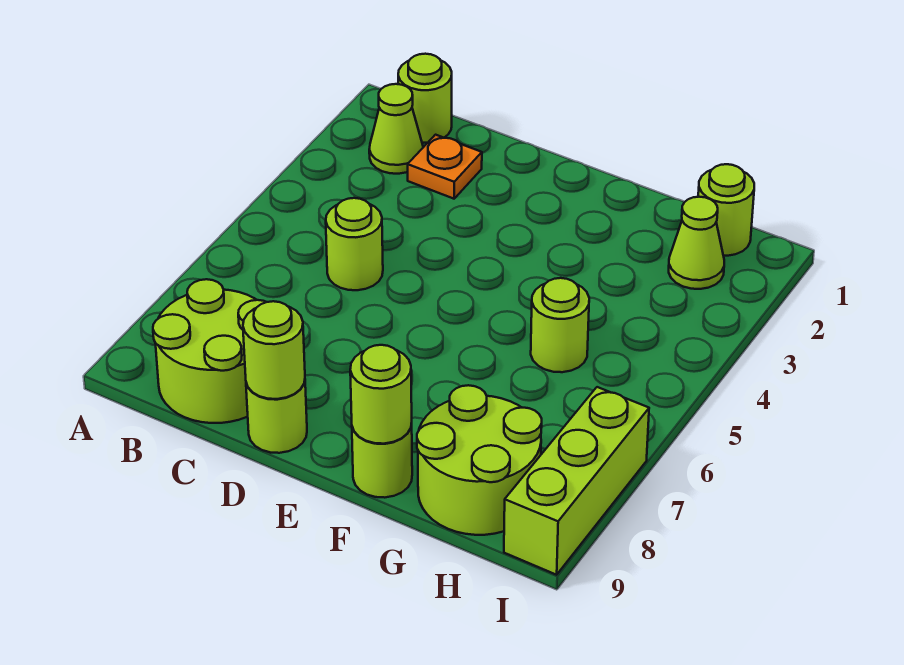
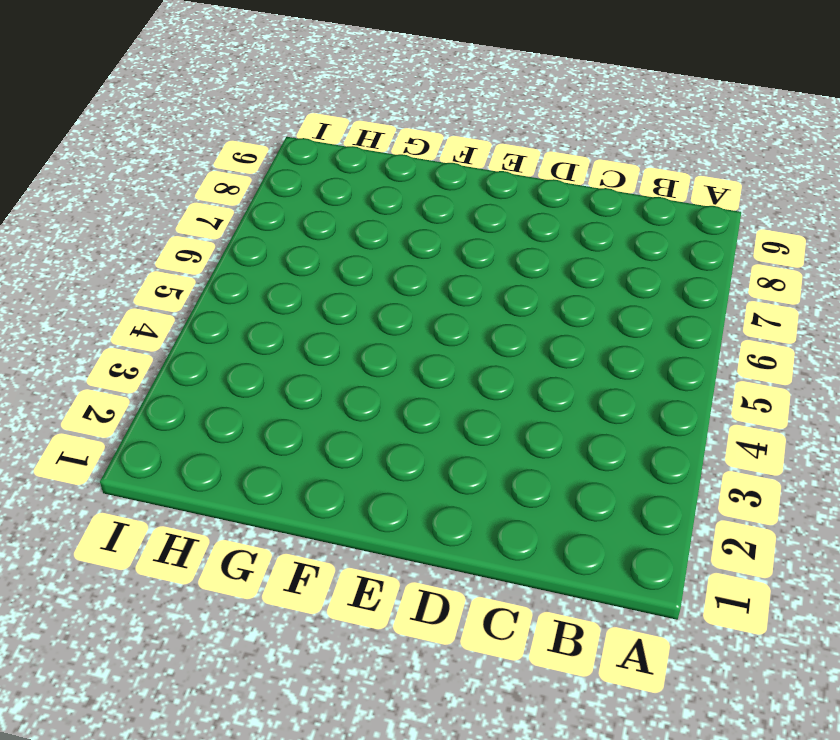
none -> lime round brick B1 level 1
none -> lime cone B2 level 1
none -> lime round brick B8:C9 level 1

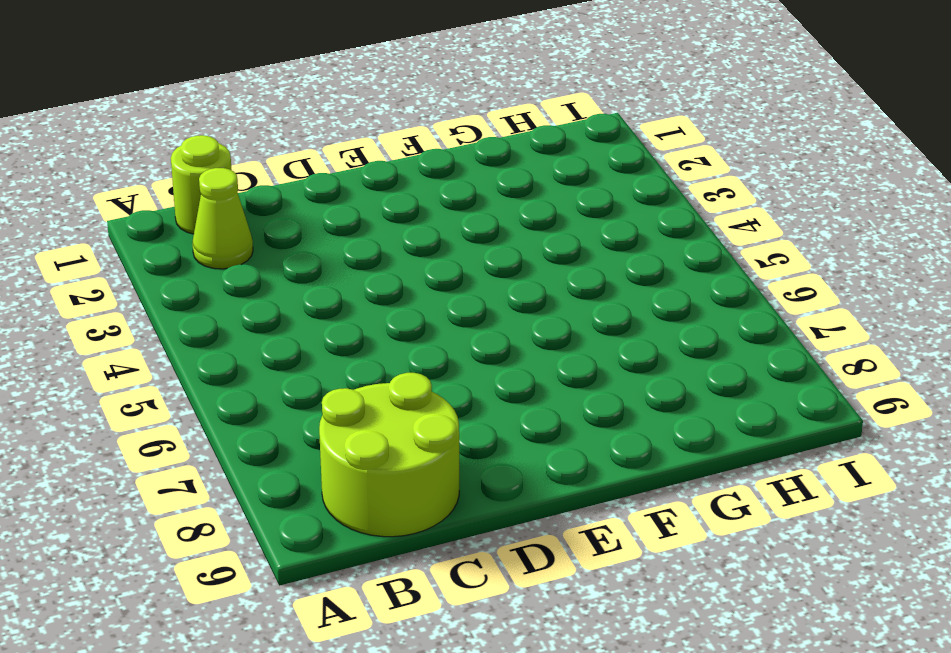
none -> orange plate C2 level 1
none -> lime round brick C5 level 1
none -> lime round brick D9 level 1

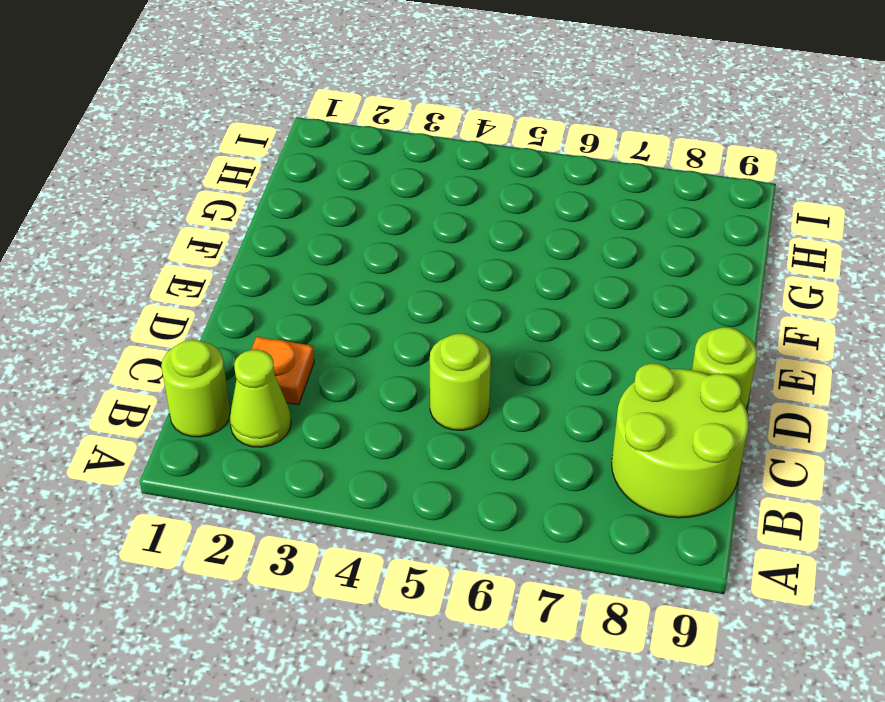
none -> lime round brick F9 level 1
none -> lime round brick G5 level 1
none -> lime round brick G8:H9 level 1

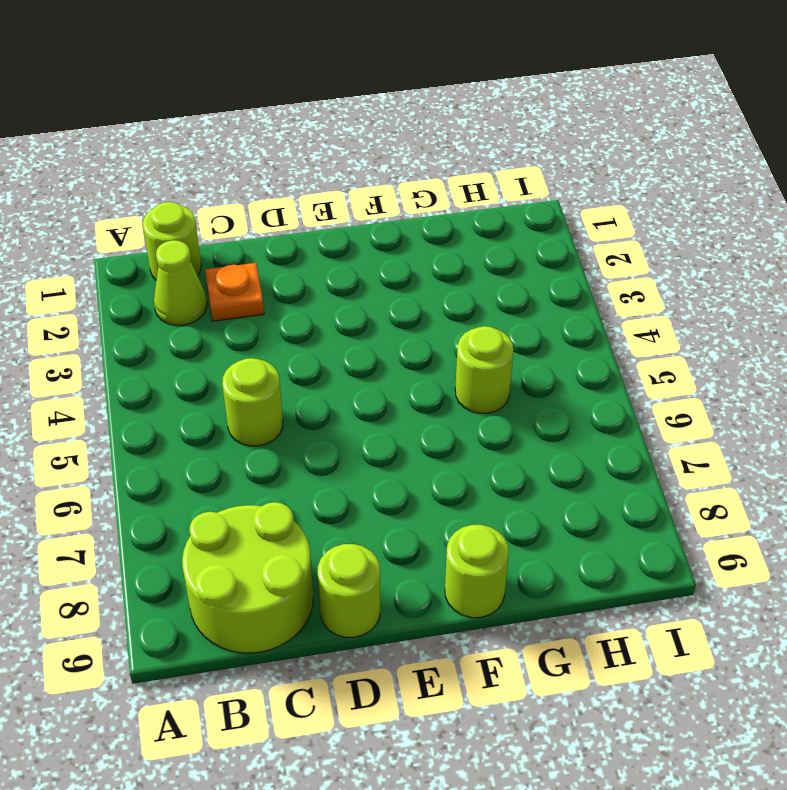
none -> lime round brick G8:H9 level 1
none -> lime round brick H1 level 1
none -> lime cone H2 level 1

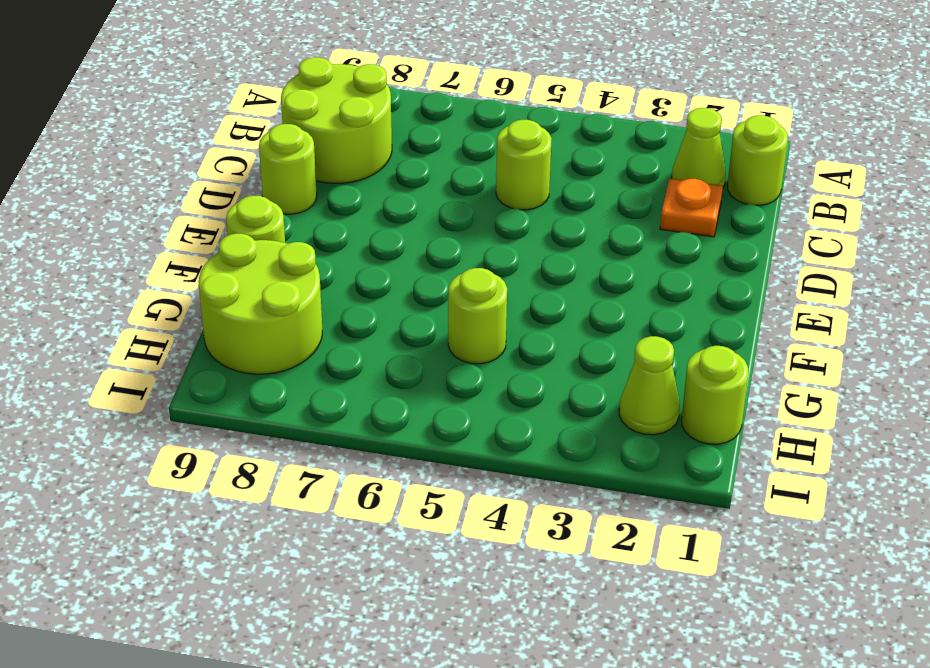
none -> lime brick I7:I9 level 1
none -> lime round brick D9 level 2
none -> lime round brick F9 level 2

